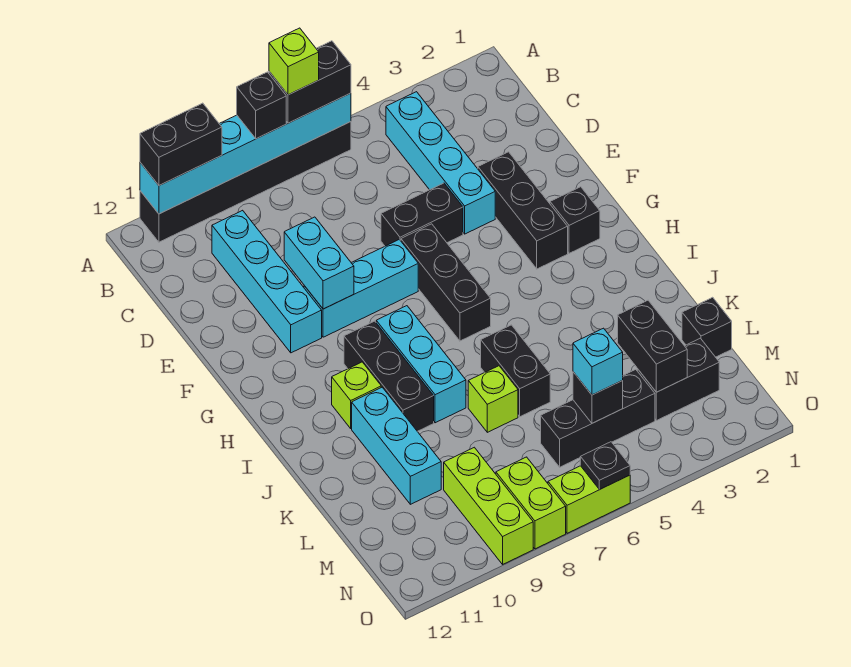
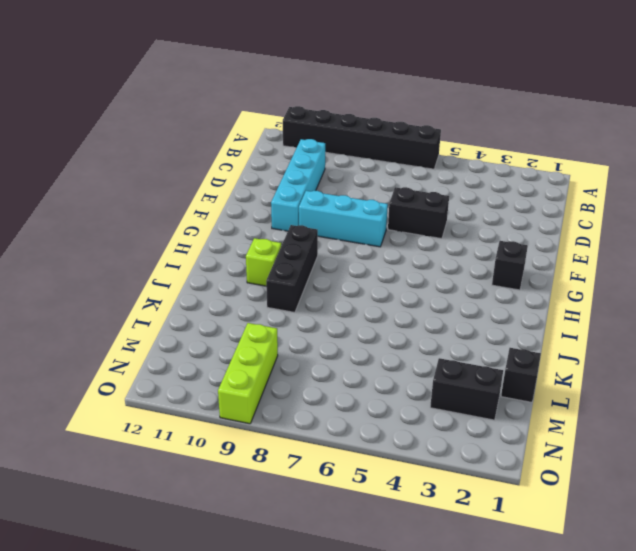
none -> cyan brick B4:E4 level 1
none -> black brick E3:G3 level 1
none -> black brick F6:H6 level 1
none -> cyan brick H8:J8 level 1

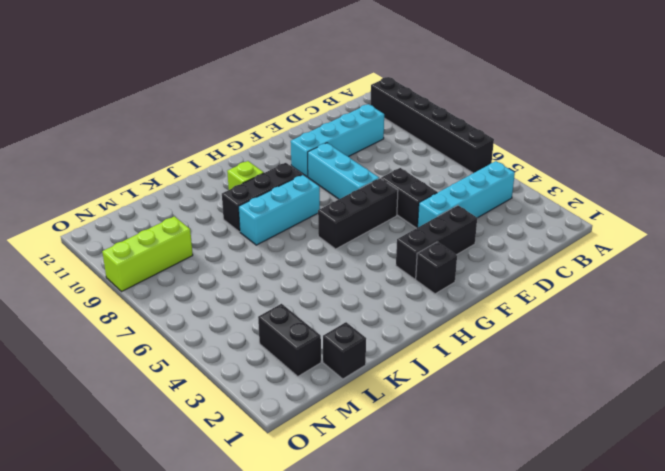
none -> black brick J6:K6 level 1
none -> cyan brick J10:L10 level 1
none -> lime brick K7 level 1
none -> black brick M4:M6 level 1

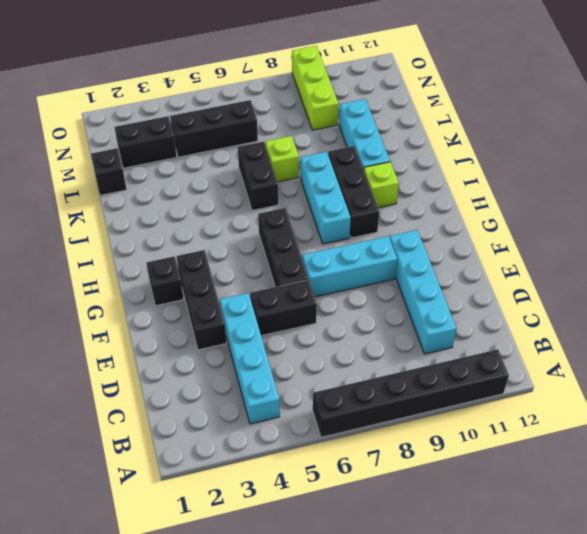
none -> lime brick N8:O8 level 1
none -> lime brick O6:O7 level 1
none -> cyan brick A6:A11 level 2
none -> cyan brick E9:F9 level 2

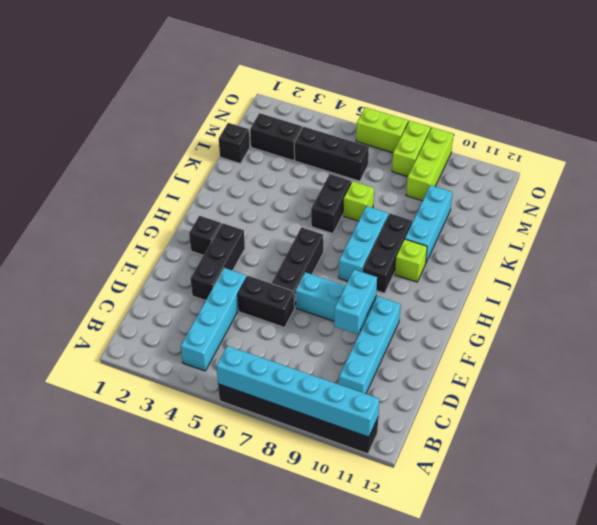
none -> black brick L3:M3 level 2
none -> black brick M5 level 2
none -> black plate O6 level 2
none -> black brick A6:A7 level 3

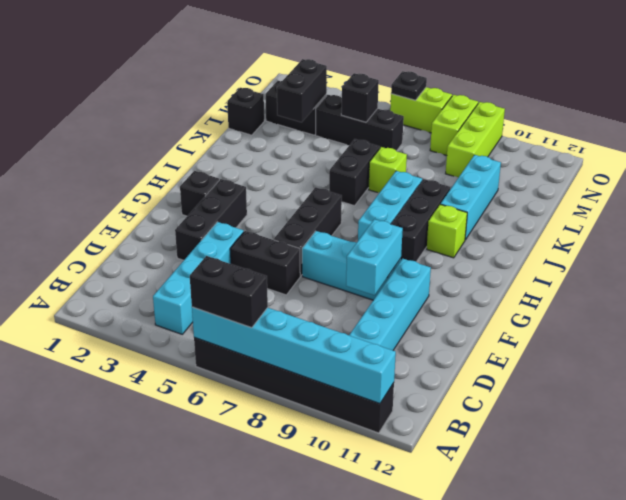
none -> black brick A8 level 3
none -> black brick A10:A11 level 3
none -> cyan brick M5 level 3
none -> lime brick A7 level 4

